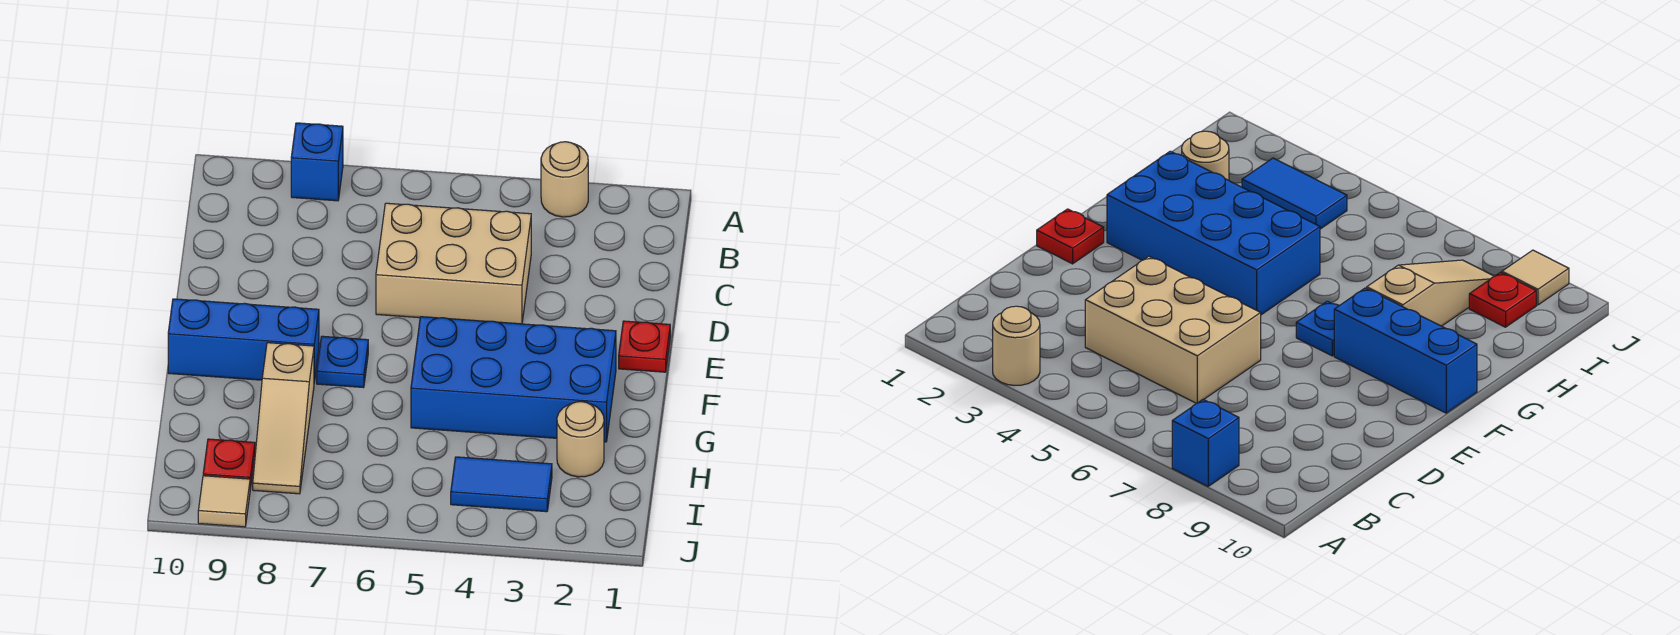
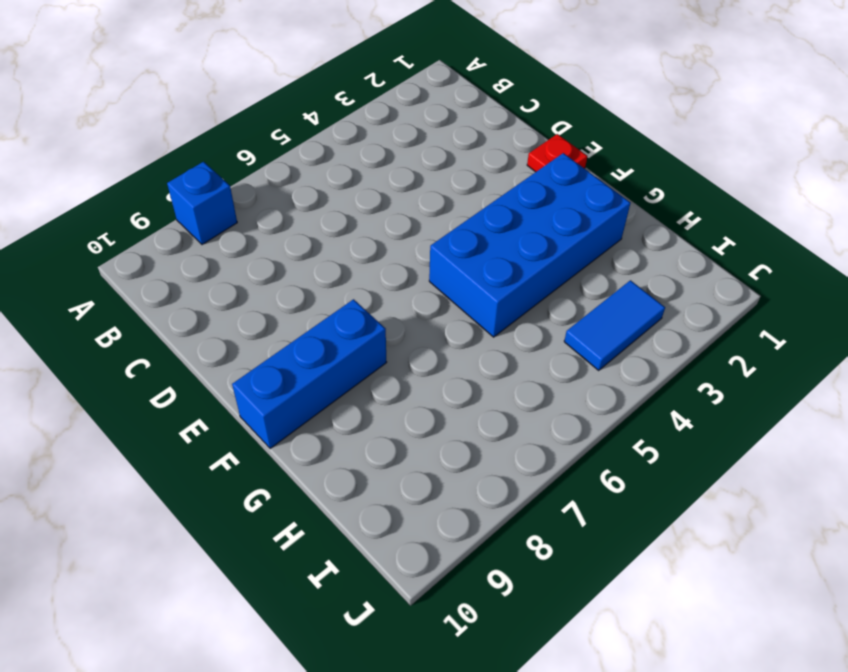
none -> tan round brick A3 level 1
none -> tan brick C4:D6 level 1
none -> blue plate F7 level 1

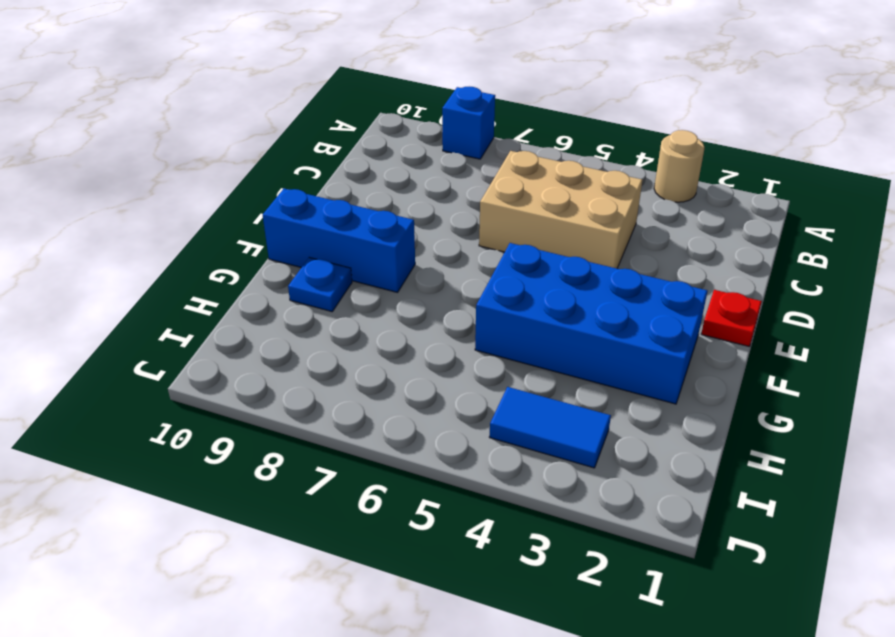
blue plate G9 level 1 -> blue plate F7 level 1
none -> tan slope G8:I8 level 1 top G
none -> tan round brick H2 level 1
none -> red plate I9 level 1

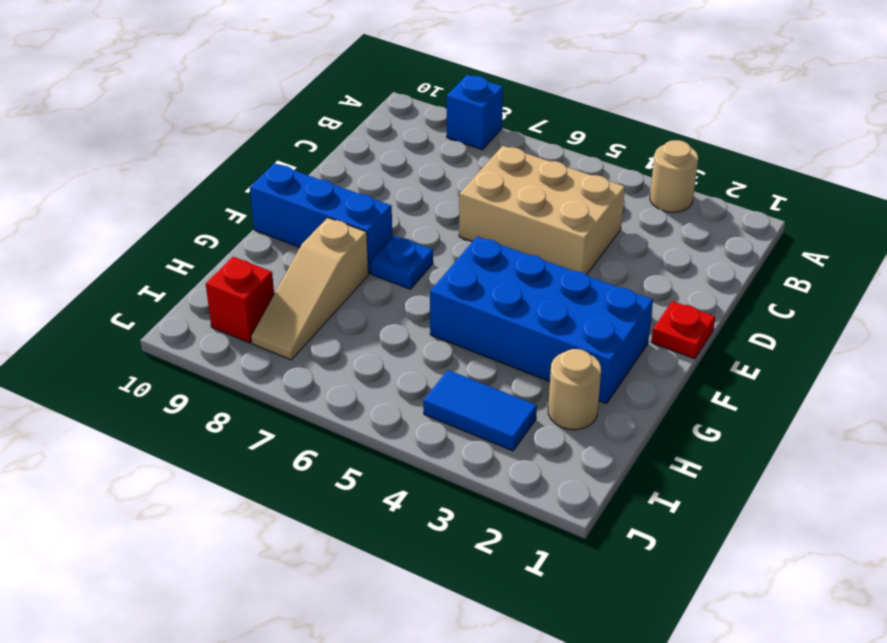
red brick I9 level 1 -> red plate I9 level 1
none -> tan tile J9 level 1

